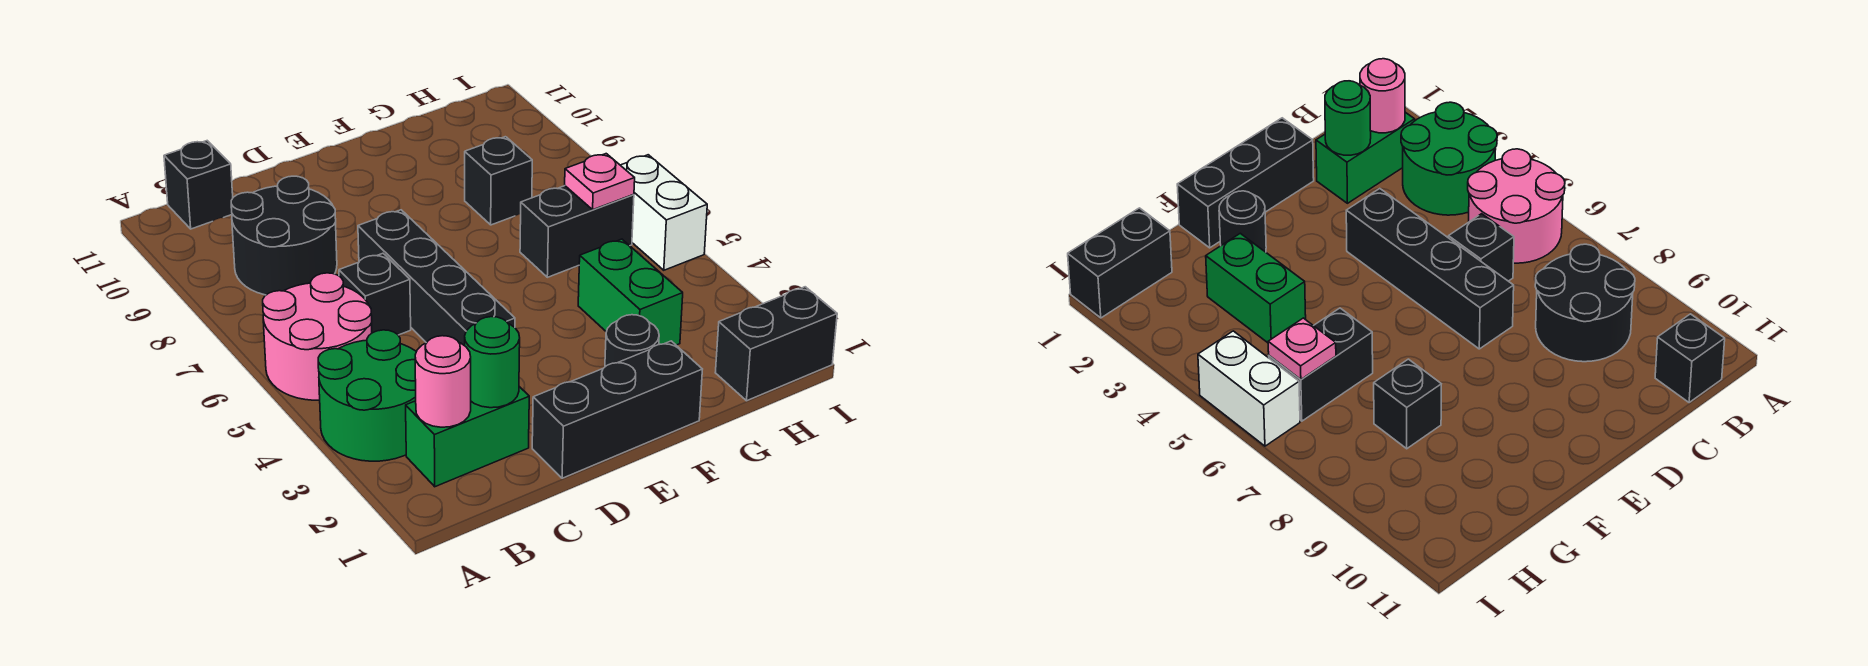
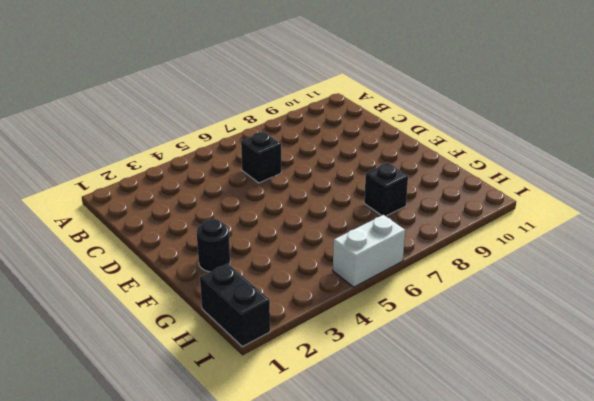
none -> green round brick A3:B4 level 1
none -> pink round brick A5:B6 level 1
none -> green brick B2:C2 level 1

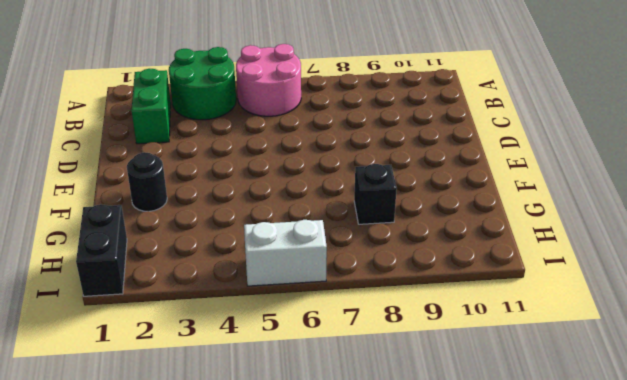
none -> black round brick B8:C9 level 1
none -> black brick B11 level 1
none -> black brick C6 level 1

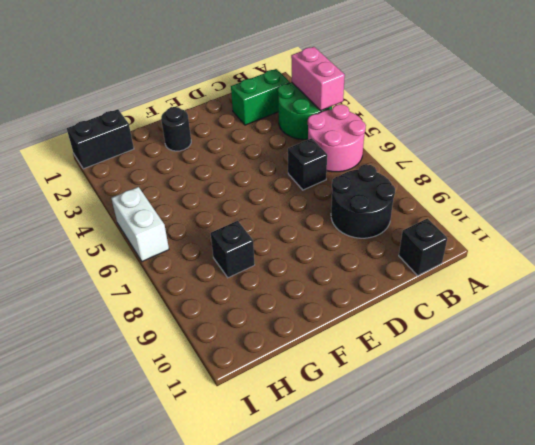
pink brick A3:A4 level 2 -> none
none -> black brick D1:F1 level 1
none -> black brick D4:D7 level 1
none -> green brick G3:G4 level 1

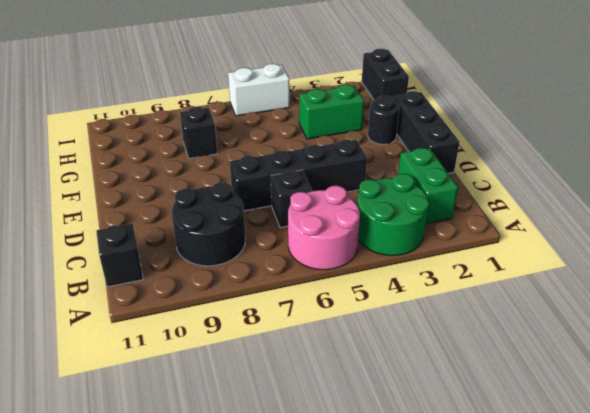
none -> black brick G6:H6 level 1
none -> pink round brick B2 level 2
none -> green round brick C2 level 2

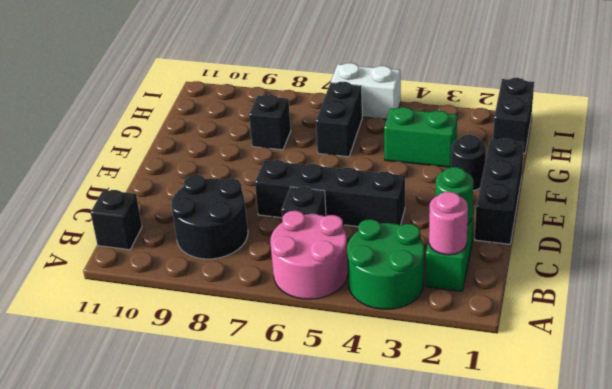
none -> pink plate H6 level 2

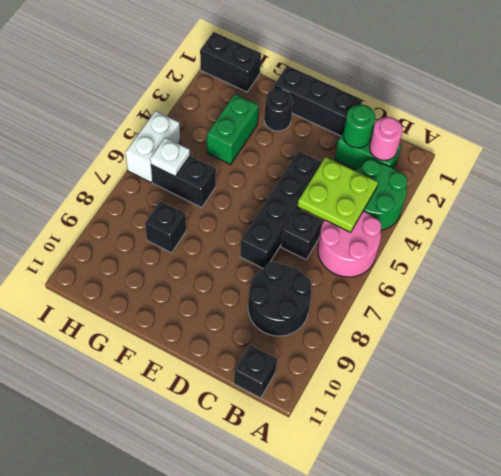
lime plate B4:C5 level 2 -> none
white plate H6 level 2 -> pink plate H6 level 2

